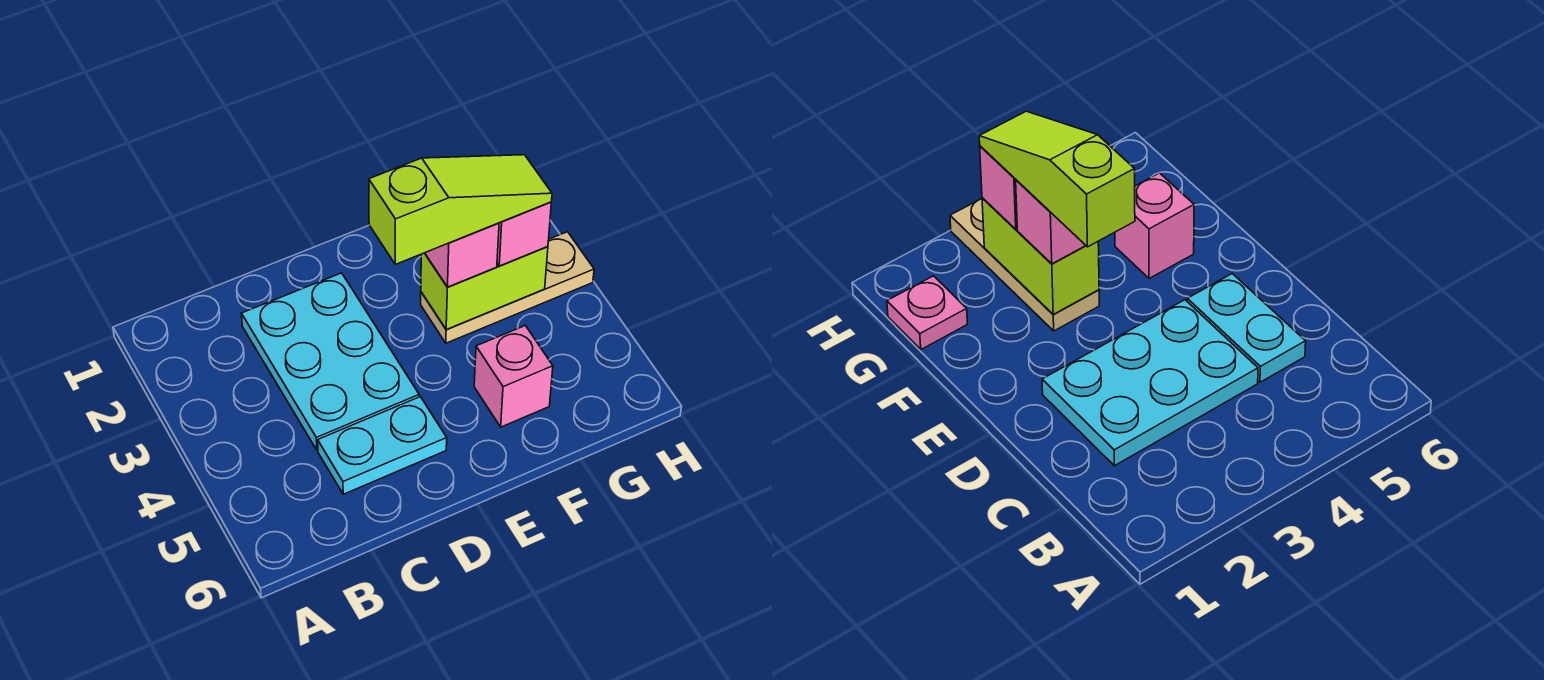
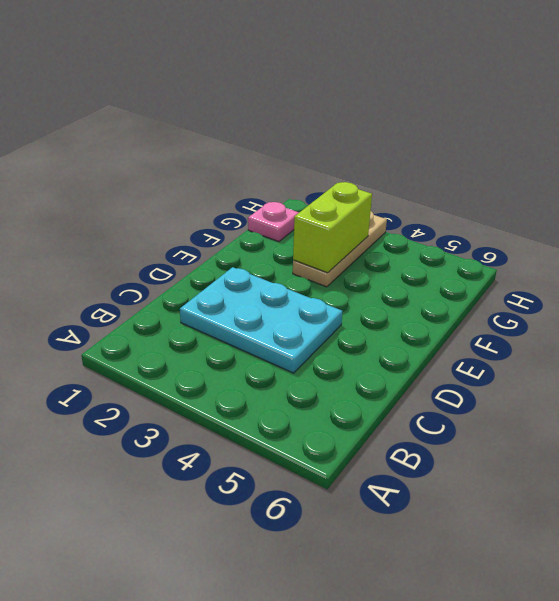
none -> cyan plate C5:D5 level 1
none -> pink brick F5 level 1

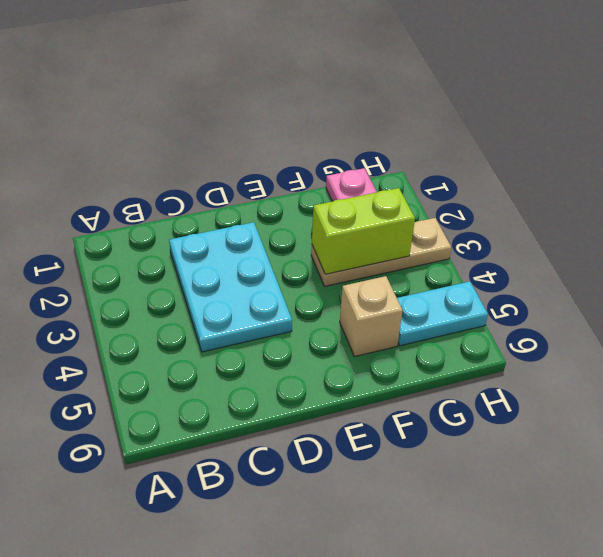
tan brick F5 level 1 -> pink brick F5 level 1
cyan plate G5:H5 level 1 -> cyan plate C5:D5 level 1
none -> pink brick F3 level 3
none -> pink brick G3 level 3

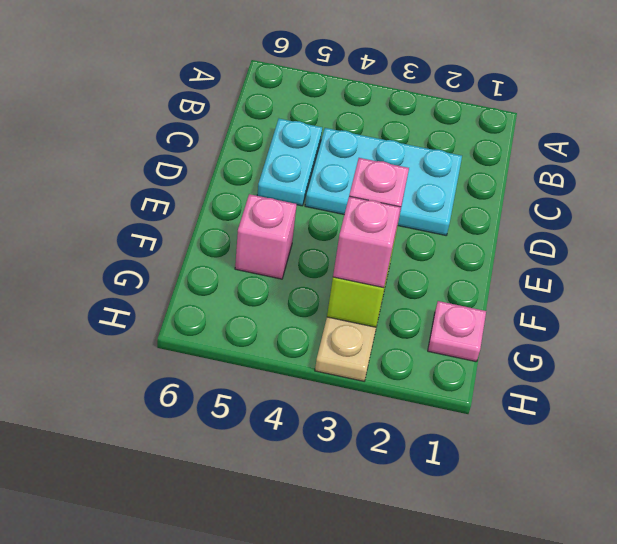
none -> lime slope E3:G3 level 4 top E

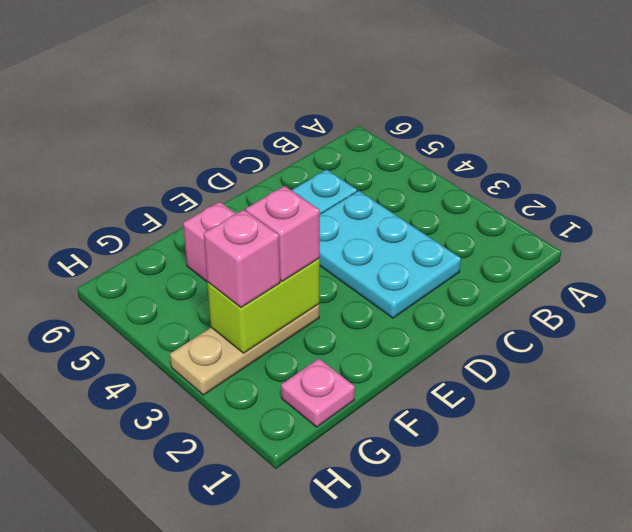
none -> lime slope E3:G3 level 4 top E

